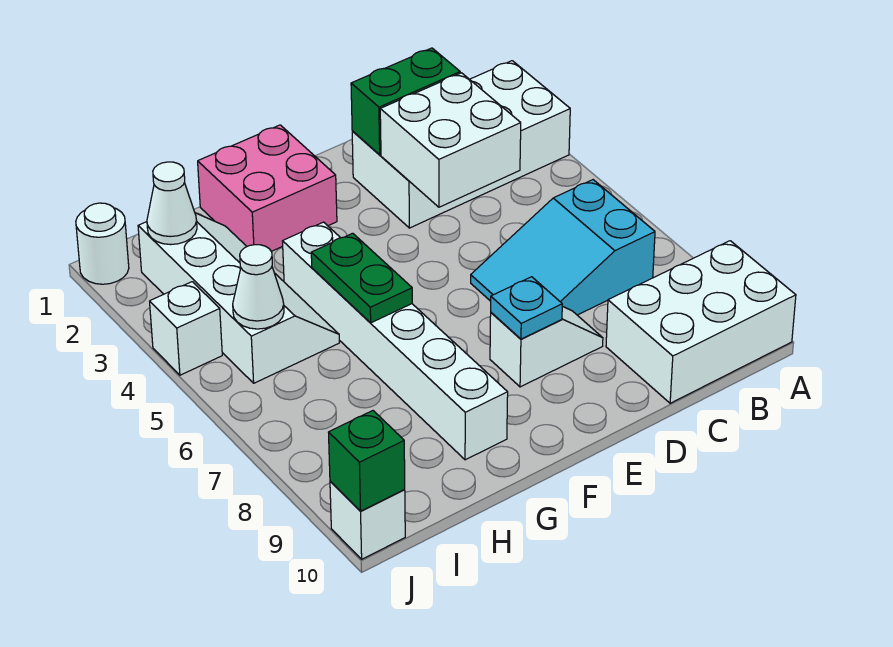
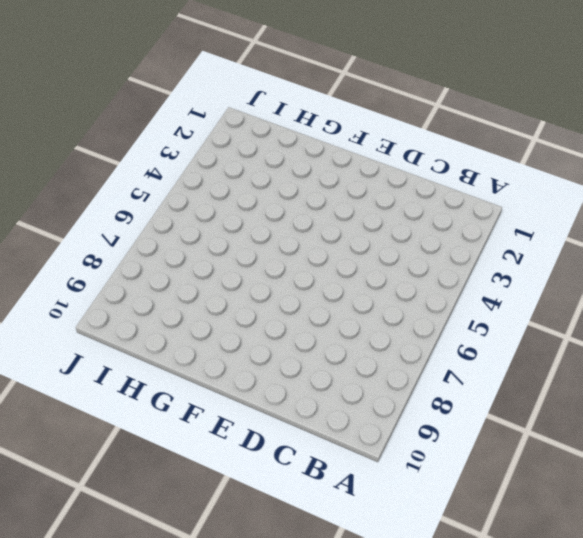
none -> white brick A2:D3 level 1
none -> white brick A9:C10 level 1
none -> cyan slope B6:D7 level 1 top B

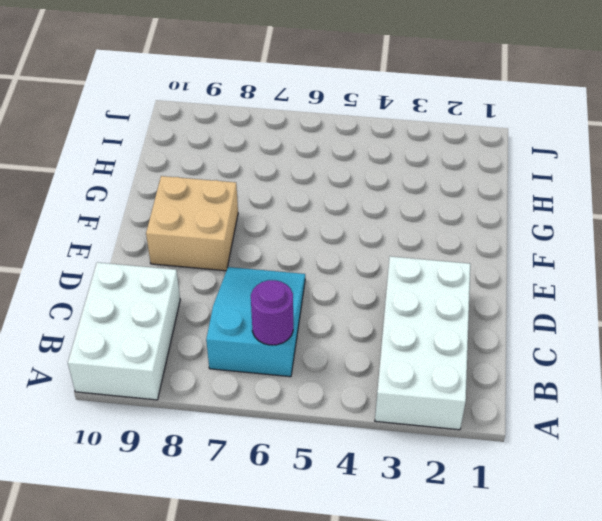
purple round brick B6 level 2 -> none
tan brick E8:F9 level 1 -> white slope D8:E8 level 1 top E
none -> pink brick F1:G2 level 1
none -> white brick G4:G9 level 1
none -> white slope H2:I5 level 1 top I

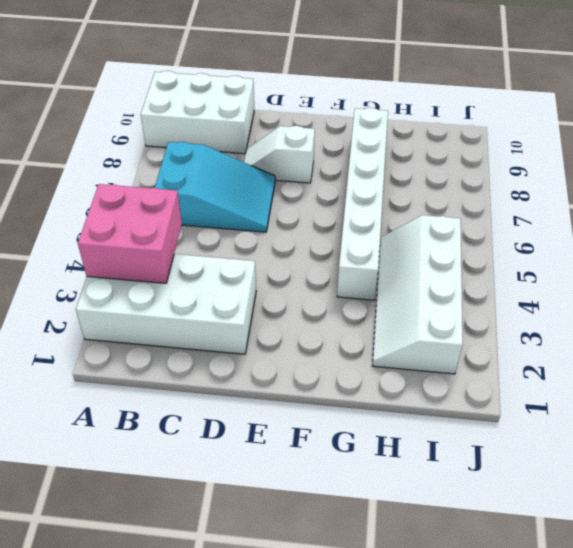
pink brick A3:B4 level 2 -> pink brick F1:G2 level 1
none -> white round brick J1 level 1
none -> white brick J4 level 1
none -> white brick J10 level 1

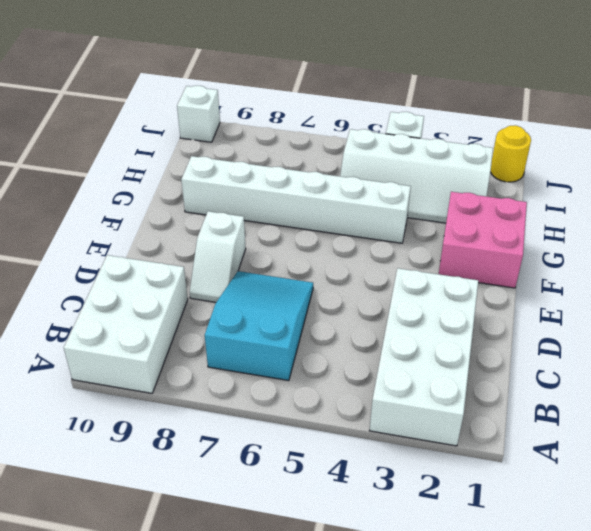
yellow round brick J1 level 1 -> white round brick J1 level 1
none -> green brick C2:D2 level 2
none -> white brick C3:D4 level 2
none -> cyan plate E8 level 2

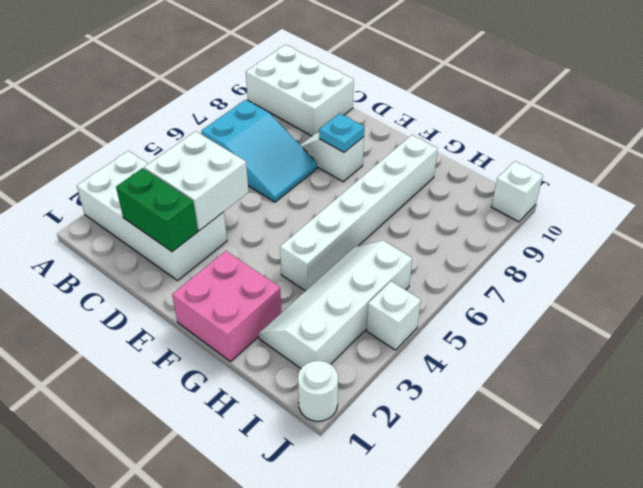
none -> green plate G5:G6 level 2
none -> white cone I2 level 2
none -> white cone I5 level 2

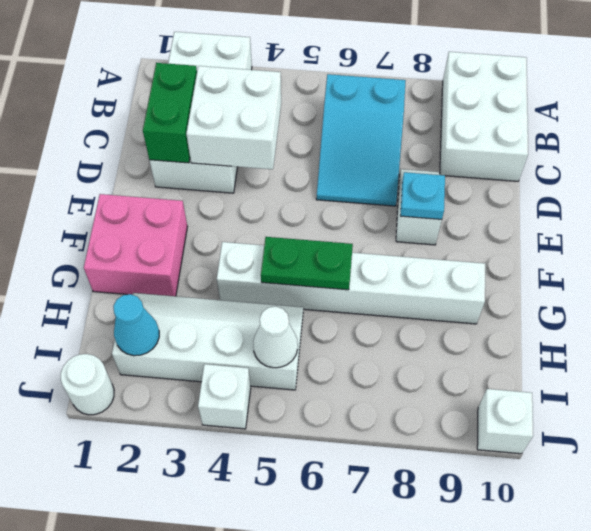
cyan cone I2 level 2 -> white cone I2 level 2
none -> green brick J10 level 2

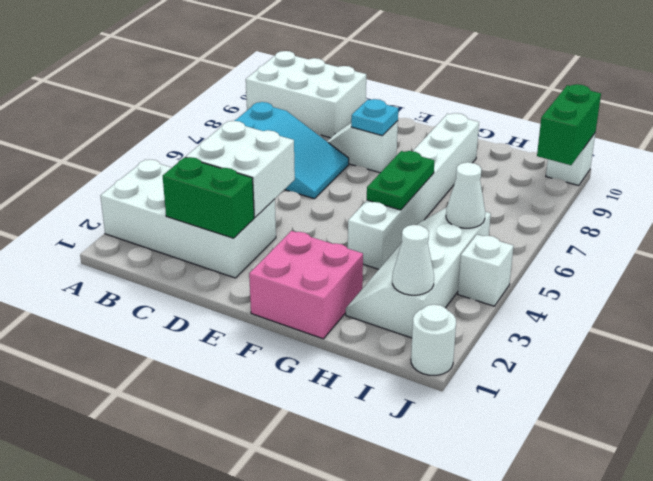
green brick J9:J10 level 2 -> green brick J10 level 2

